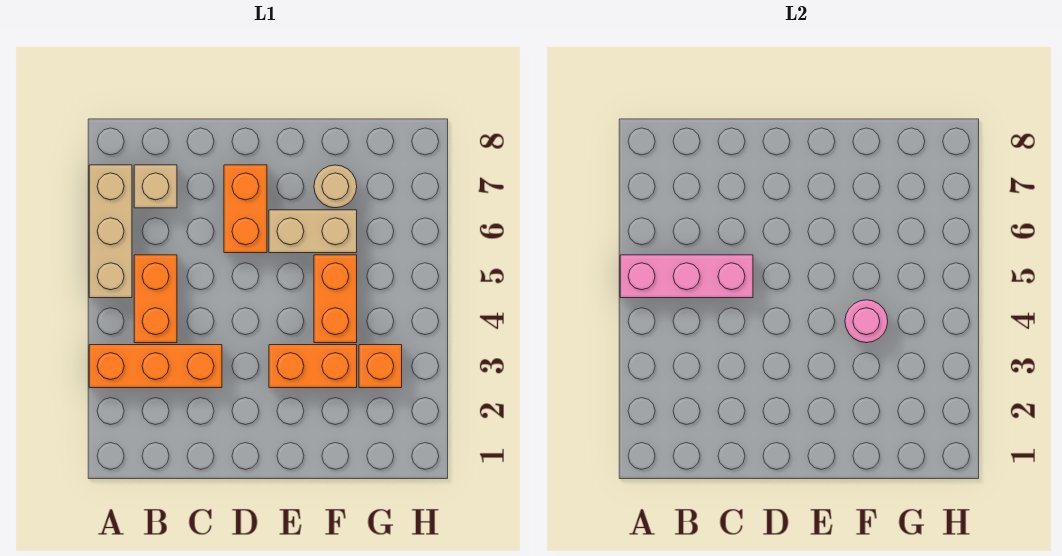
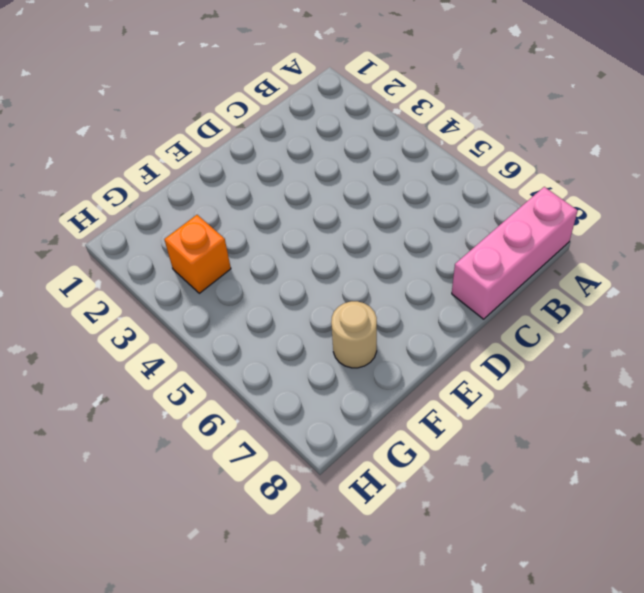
pink brick A8:C8 level 1 -> pink brick A5:C5 level 2
none -> orange brick A3:C3 level 1
none -> tan brick A5:A7 level 1
none -> orange brick B4:B5 level 1

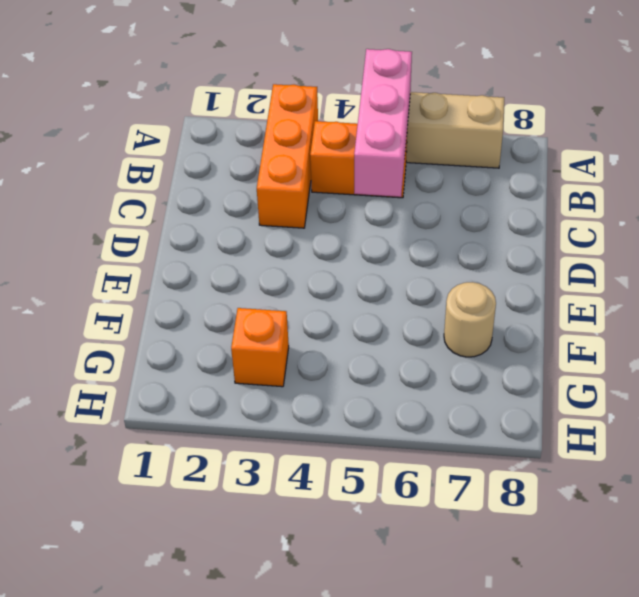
none -> tan brick B7 level 1
none -> orange brick D6:D7 level 1
none -> orange brick E3:F3 level 1

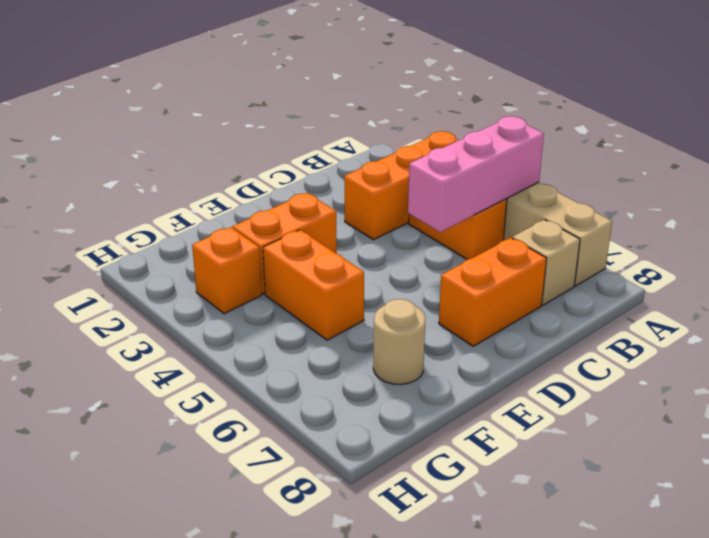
orange brick C7:D7 level 1 -> orange brick D6:D7 level 1
none -> tan brick E6:F6 level 1
none -> pink round brick F4 level 2

